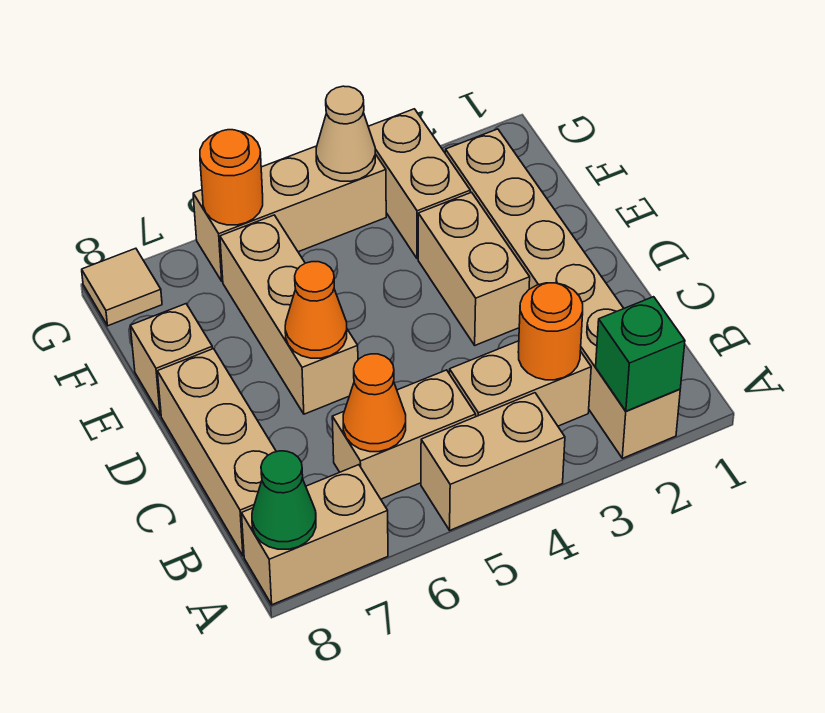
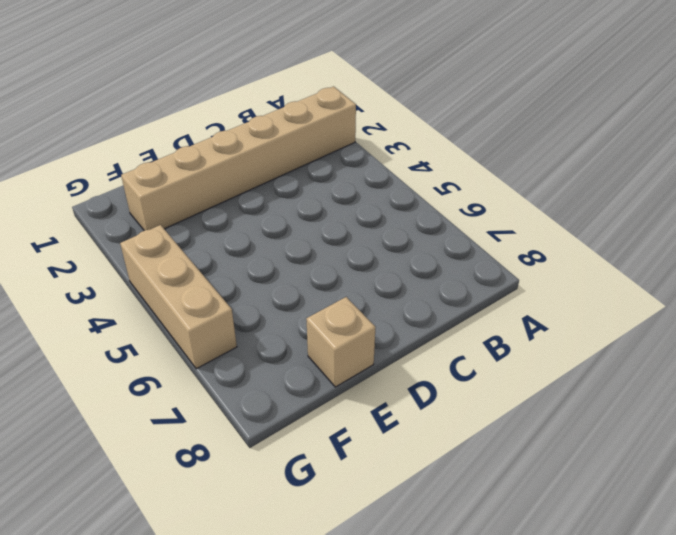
none -> tan brick A4:A5 level 1
none -> tan brick A7:A8 level 1
none -> tan brick B3:B4 level 1

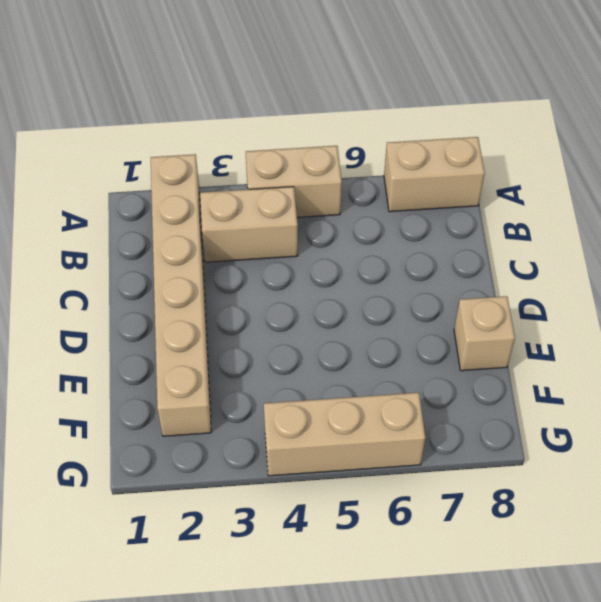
none -> tan brick B5:B6 level 1
none -> tan brick B8:D8 level 1
none -> tan brick D3:E3 level 1

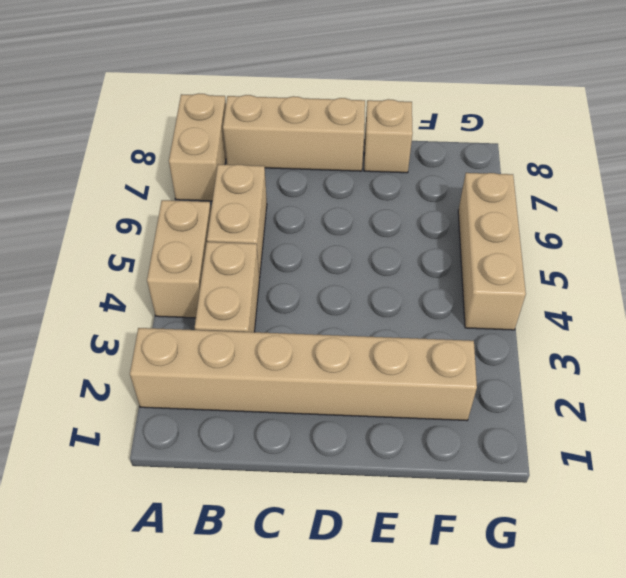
none -> tan brick D3:E3 level 1
none -> tan brick D6:F6 level 1
none -> tan brick F3:G3 level 1

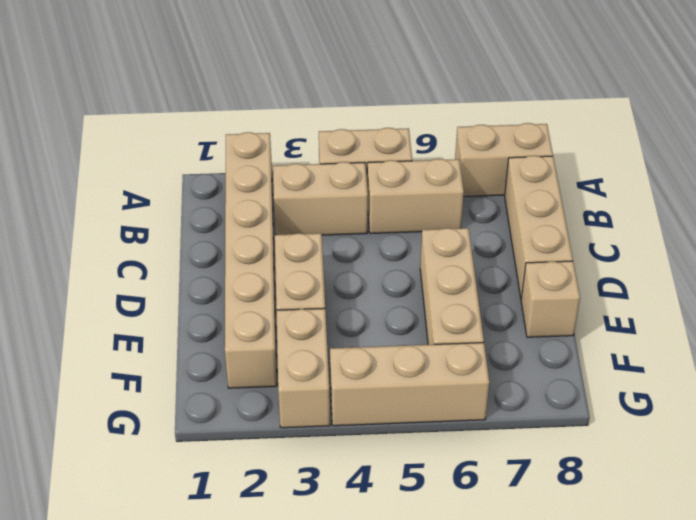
none -> tan tile G8 level 1
none -> green brick A2 level 2
none -> green cone A8 level 2

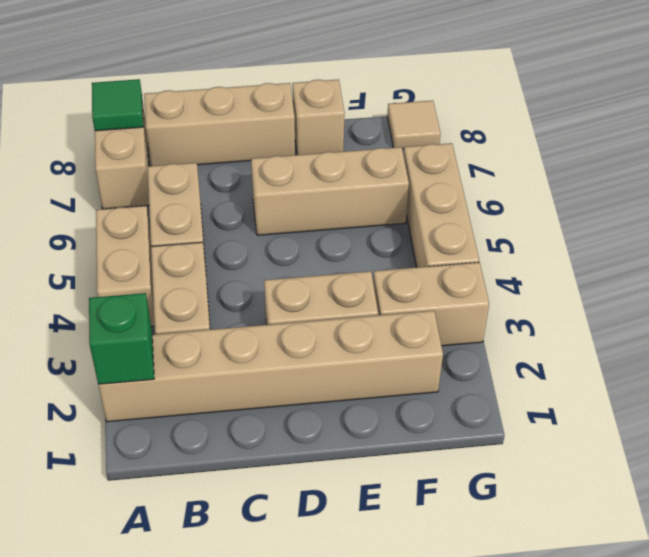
green tile A8 level 2 -> green cone A8 level 2
none -> orange round brick B3 level 2
none -> orange cone B6 level 2
none -> orange cone D6 level 2

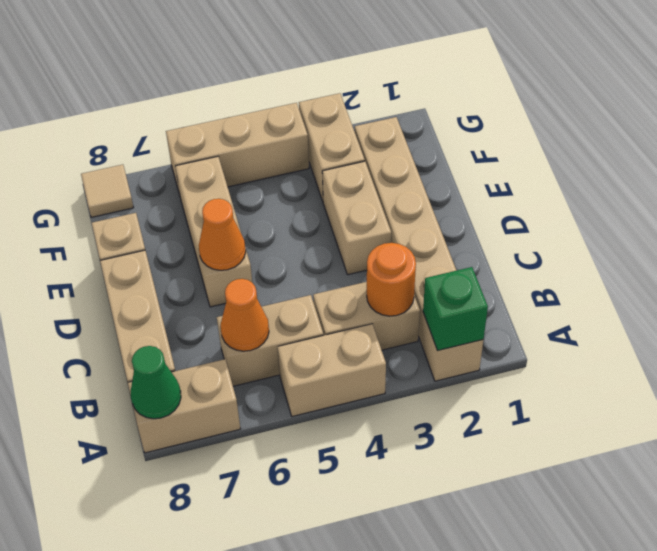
none -> tan cone G4 level 2
none -> orange round brick G6 level 2

